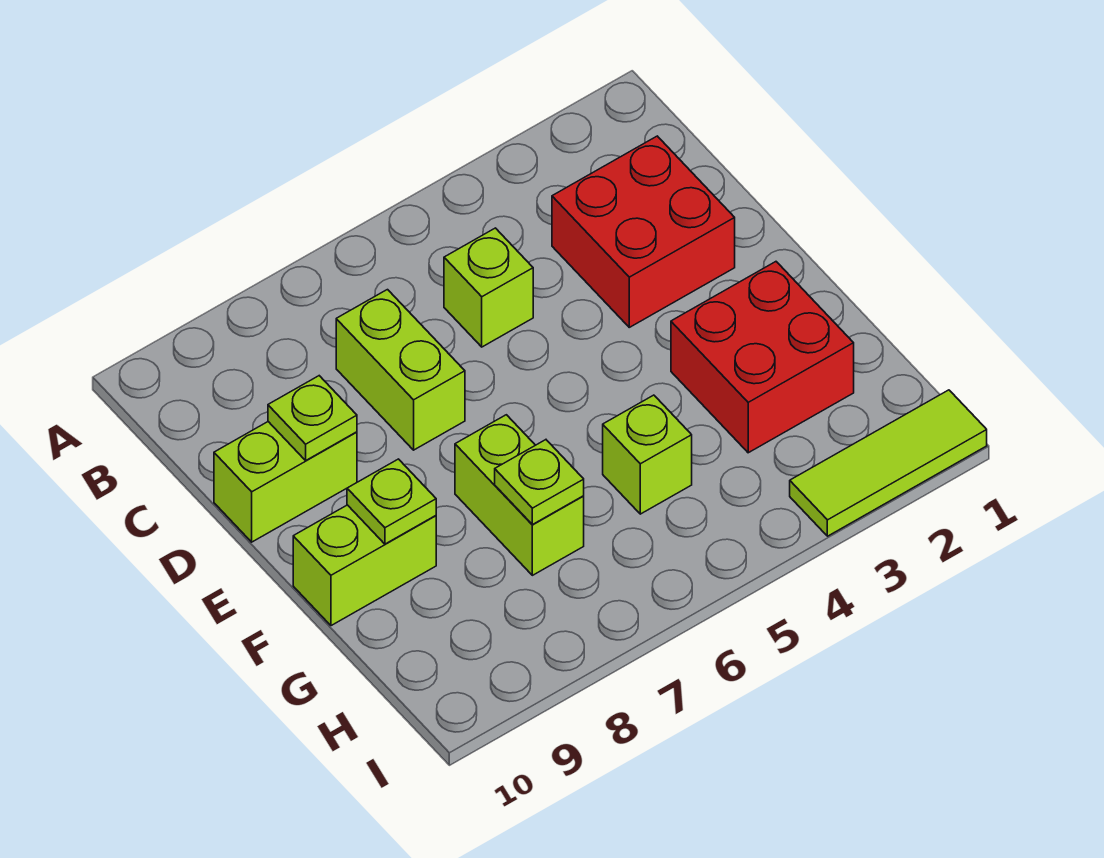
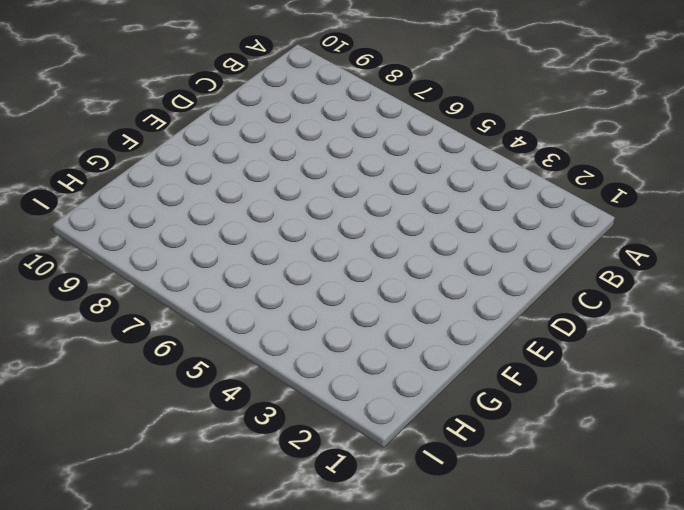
none -> red brick C2:D3 level 1
none -> lime brick C5 level 1
none -> lime brick C7:D7 level 1

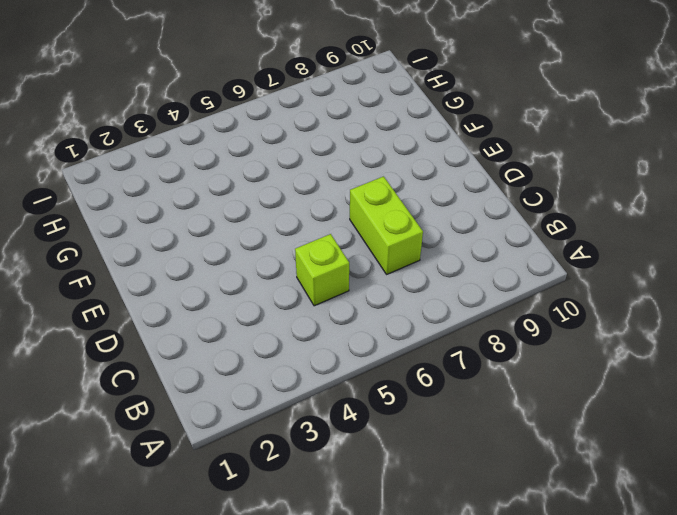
none -> red brick C2:D3 level 1
none -> lime brick D9:D10 level 1
none -> red brick F2:G3 level 1

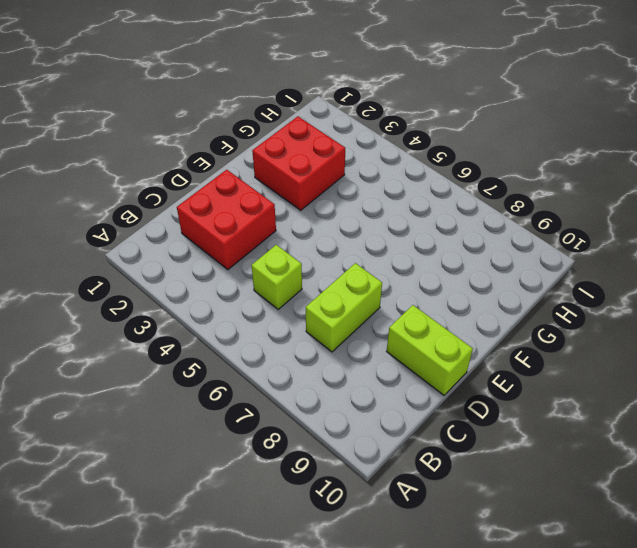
none -> lime brick F7:G7 level 1
none -> lime brick F9:F10 level 1
none -> lime brick G5 level 1

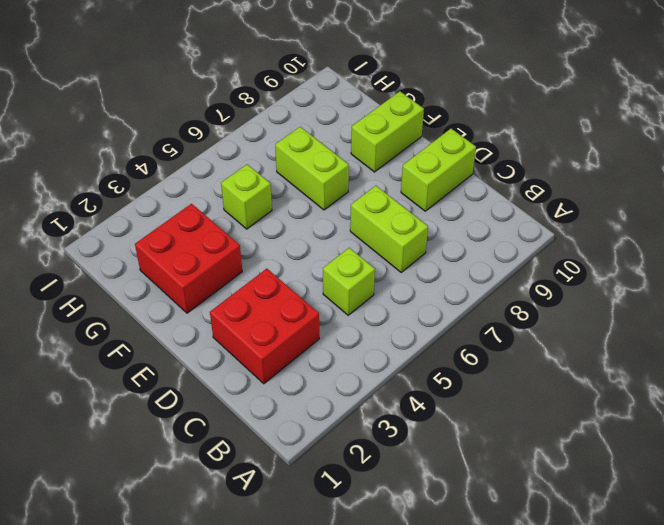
none -> lime tile I1:I3 level 1
none -> lime plate D9 level 2
none -> lime plate F9 level 2

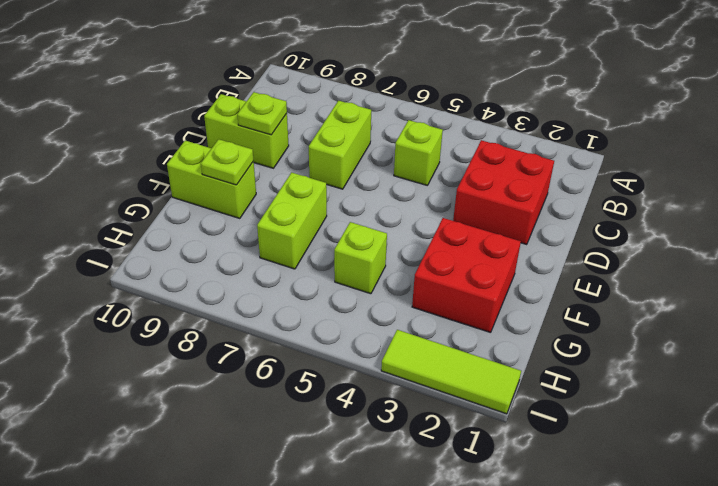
none -> lime plate G7 level 2

